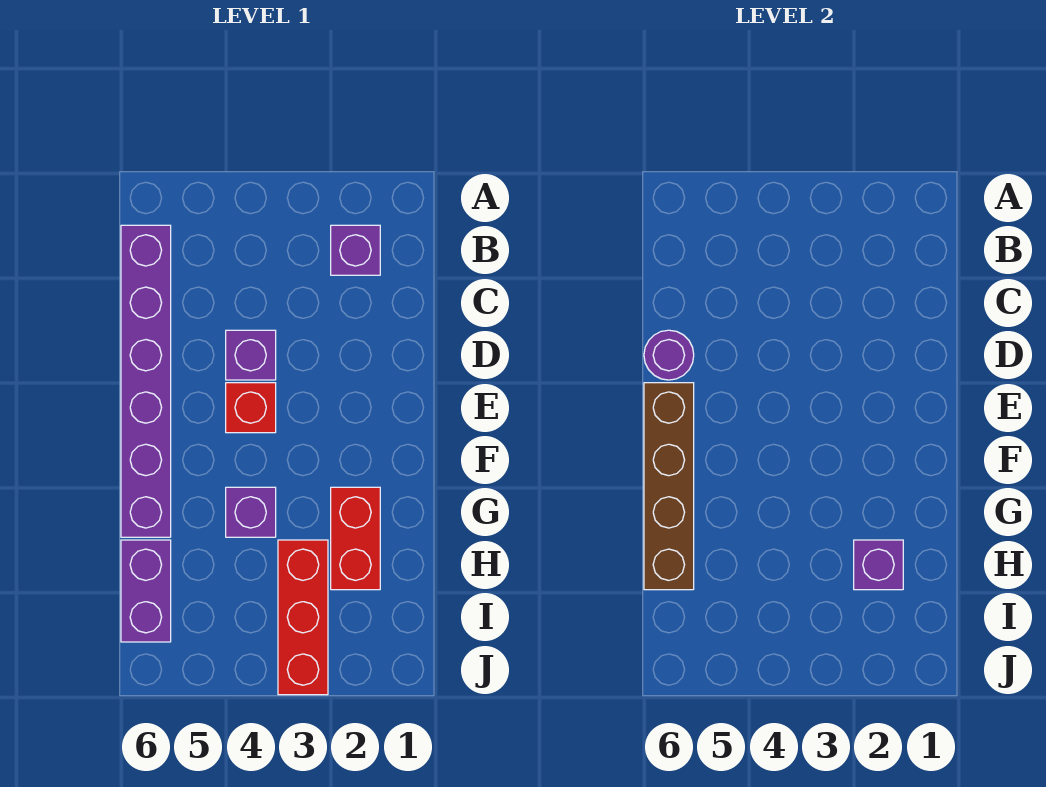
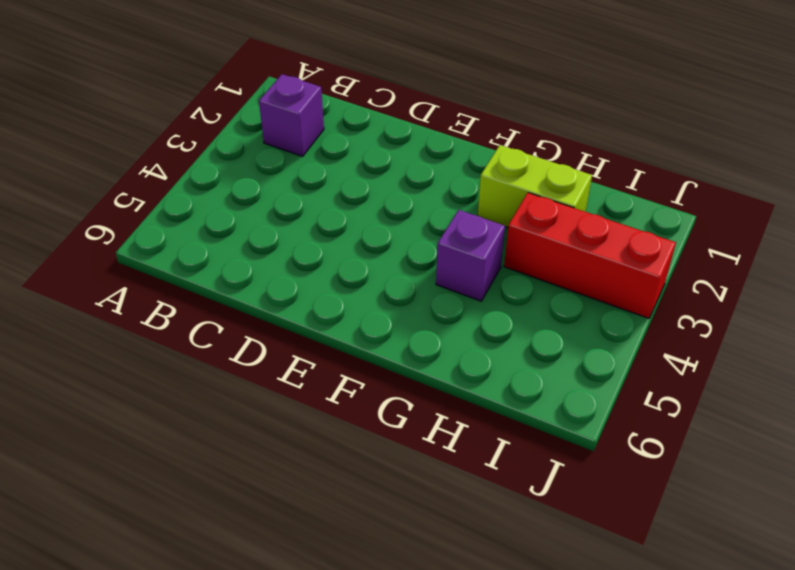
lime brick G2:H2 level 1 -> red brick G2:H2 level 1
none -> purple brick B6:G6 level 1
none -> purple brick D4 level 1

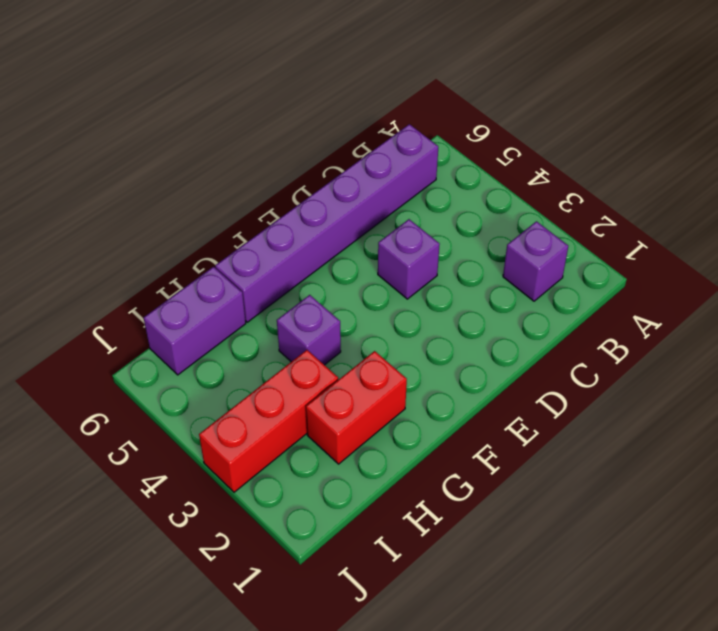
none -> red brick E4 level 1
none -> purple round brick D6 level 2

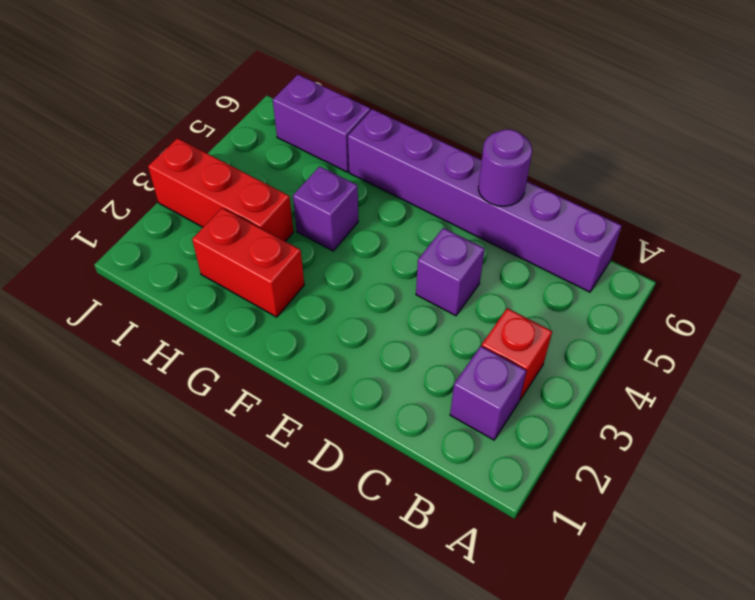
red brick B3 level 1 -> red brick E4 level 1
none -> brown brick E6:H6 level 2
none -> purple brick H2 level 2

